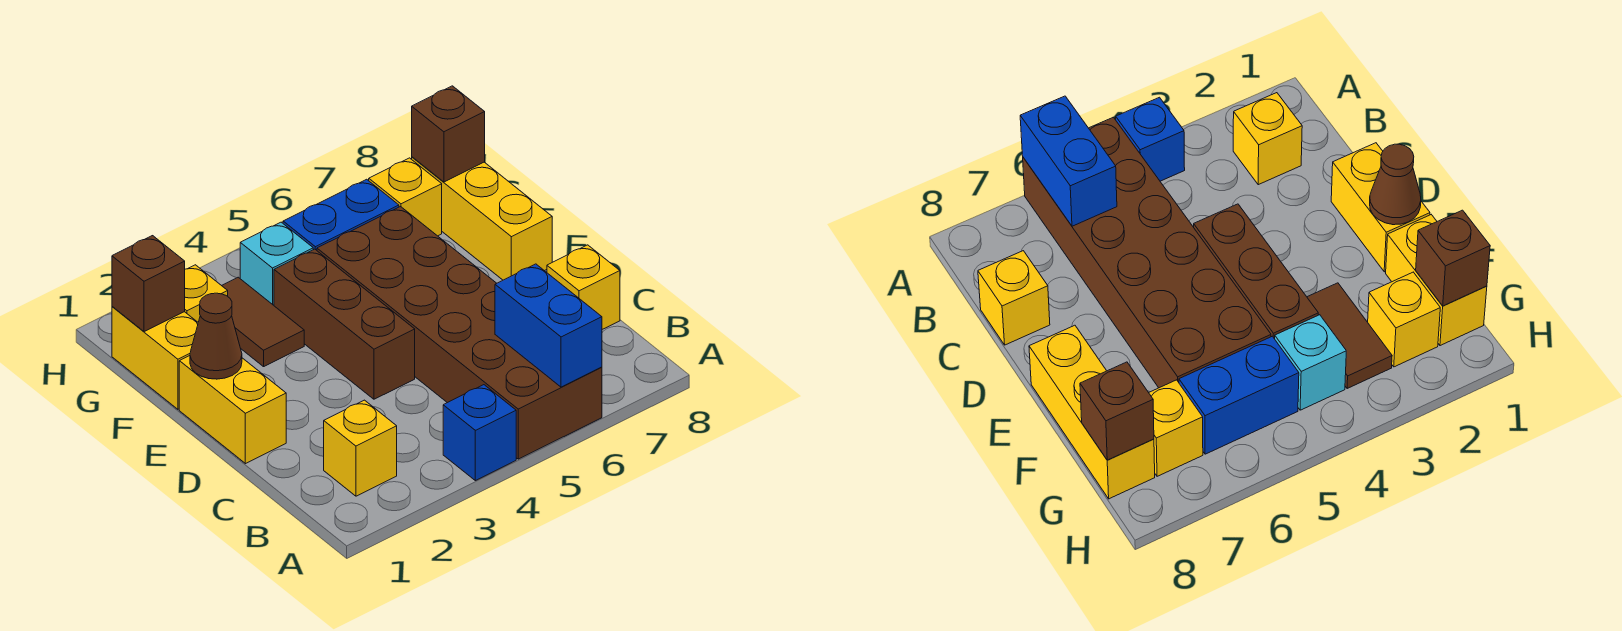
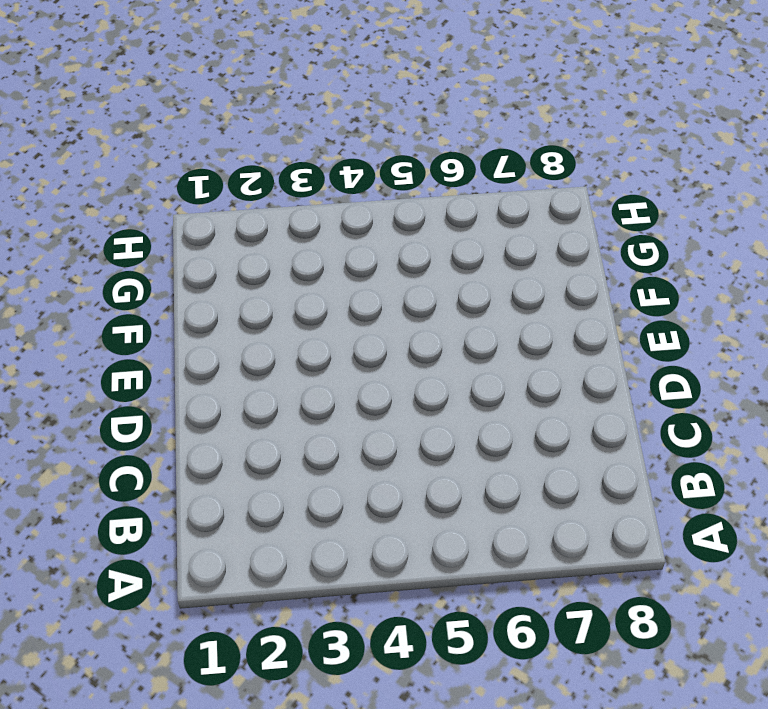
none -> blue brick A4 level 1
none -> brown brick A5:F6 level 1
none -> yellow brick B2 level 1

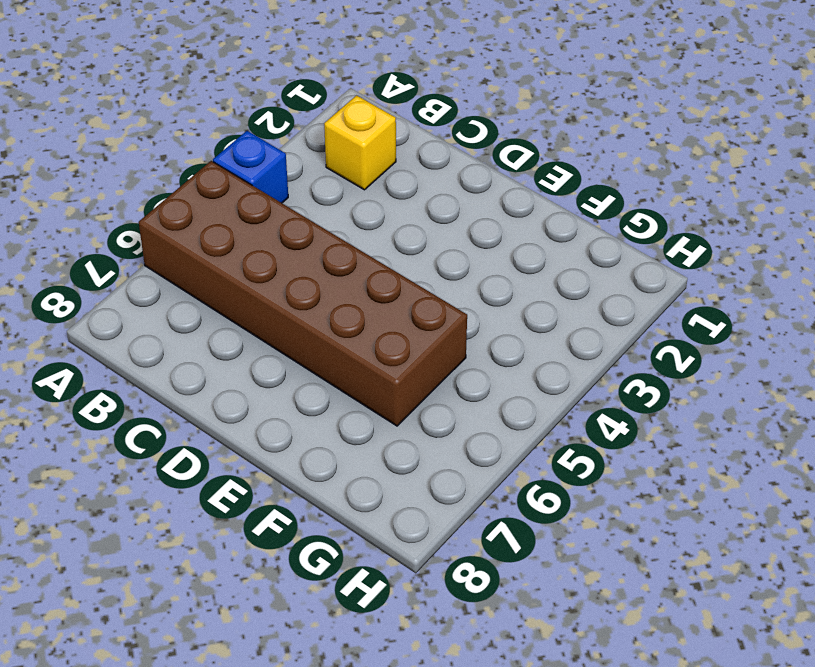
none -> yellow brick C8 level 1
none -> yellow brick D1:E1 level 1
none -> brown brick D4:F4 level 1

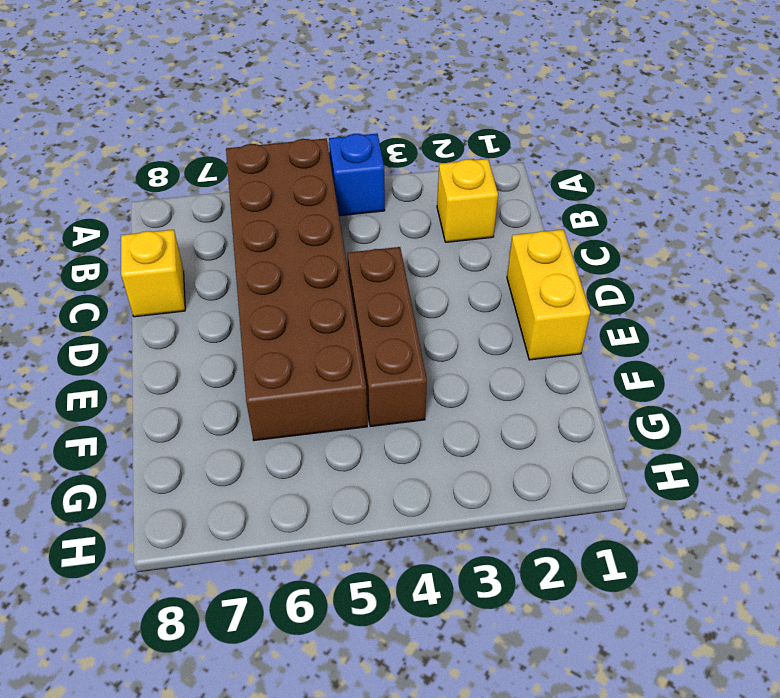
none -> yellow brick E8:G8 level 1
none -> yellow brick F1:G1 level 1
none -> brown tile F3:G3 level 1

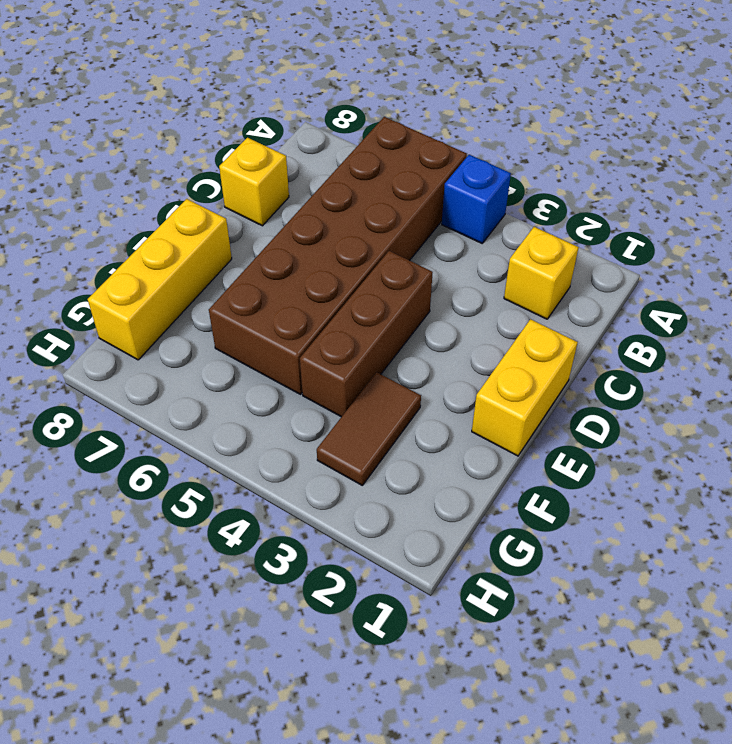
none -> yellow brick F1:G1 level 1
none -> yellow brick G2 level 1
none -> cyan brick G4 level 1

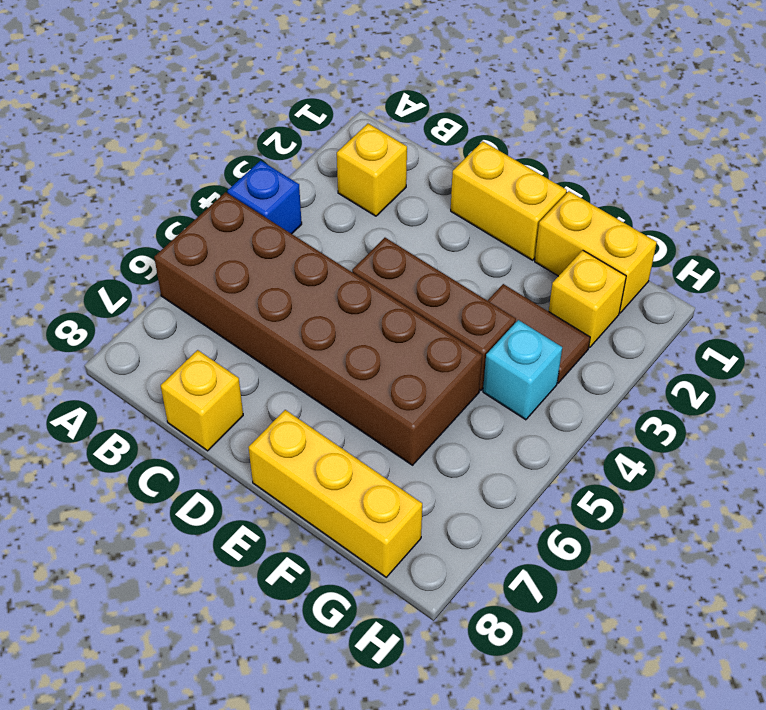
none -> blue brick G5:G6 level 1
none -> yellow brick G7 level 1
none -> blue brick A6:B6 level 2

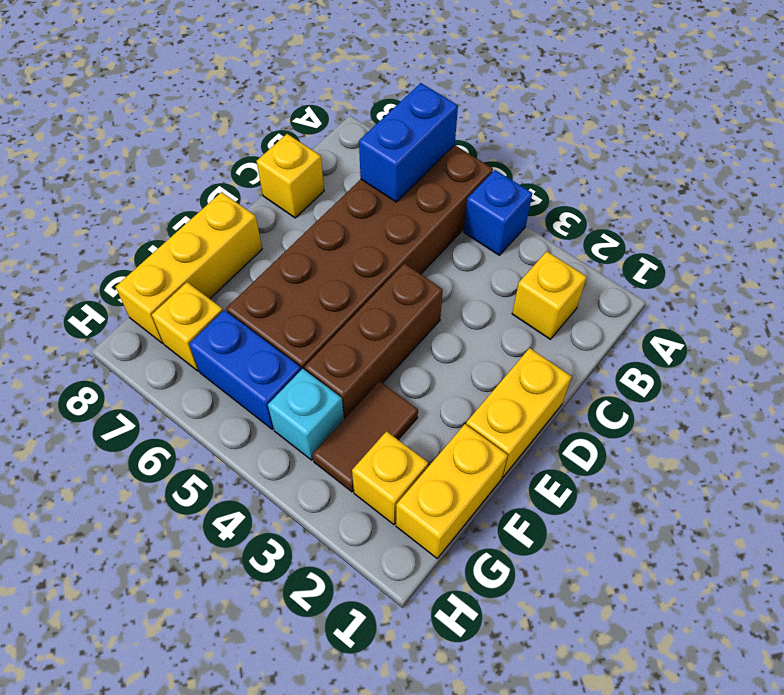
none -> brown cone E1 level 2
none -> brown brick G1 level 2
none -> brown brick G8 level 2

